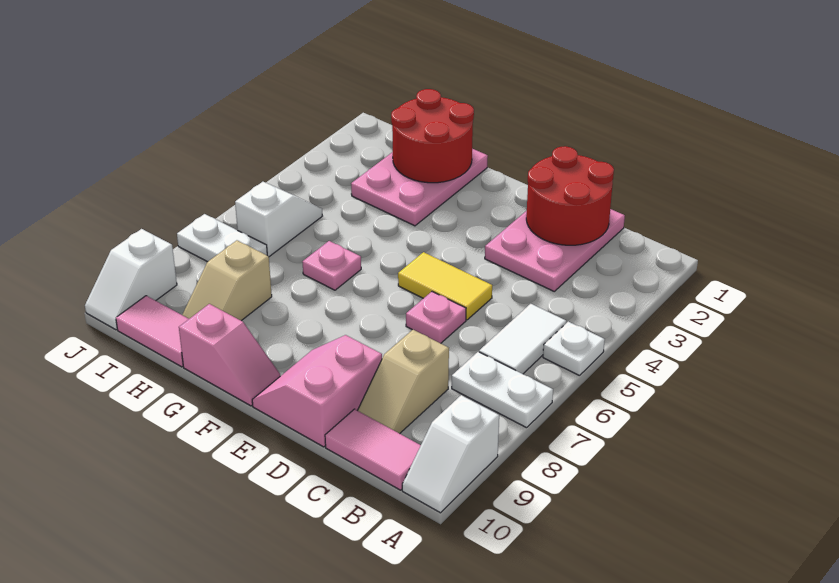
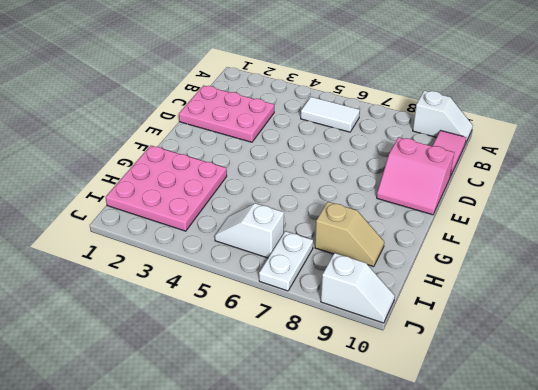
pink plate G1:I3 level 1 -> pink plate G1:H3 level 1
none -> white plate A5 level 1
none -> white plate A7:B7 level 1
none -> tan slope C8:C9 level 1 top 8

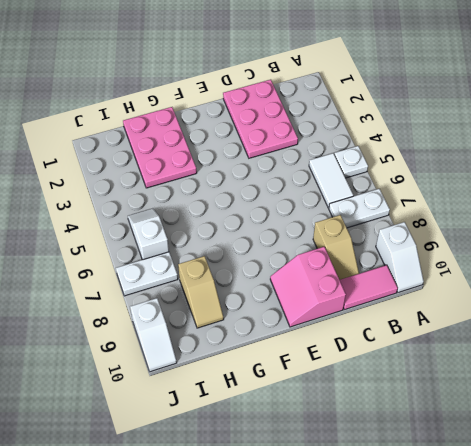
none -> yellow tile D5:E5 level 1
none -> pink plate D6 level 1
none -> pink slope F10:G10 level 1 top G

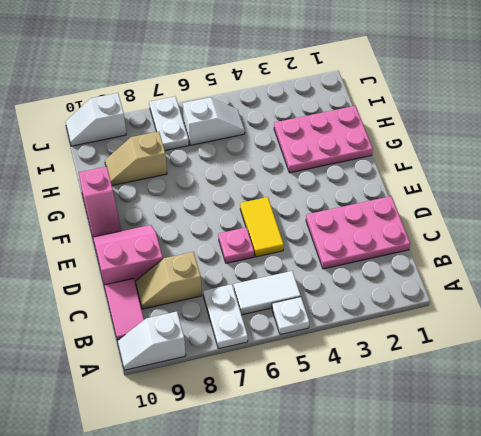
none -> pink plate G6 level 1
none -> pink tile H10:I10 level 1
none -> red round brick C1:D2 level 2

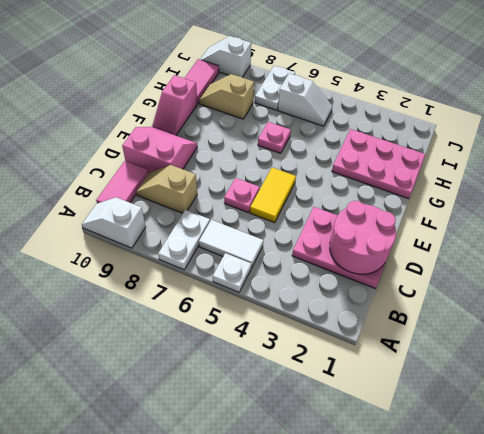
pink round brick C1:D2 level 2 -> red round brick C1:D2 level 2
none -> red round brick G1:H2 level 2

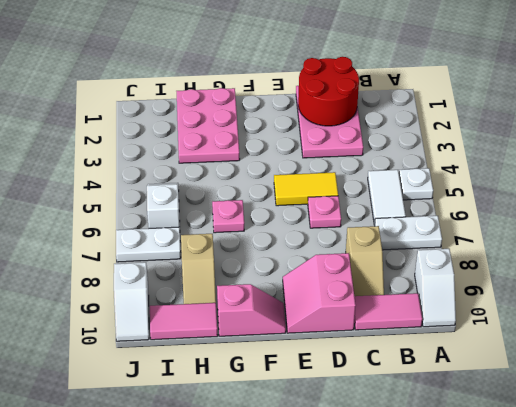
none -> red round brick G1:H2 level 2

